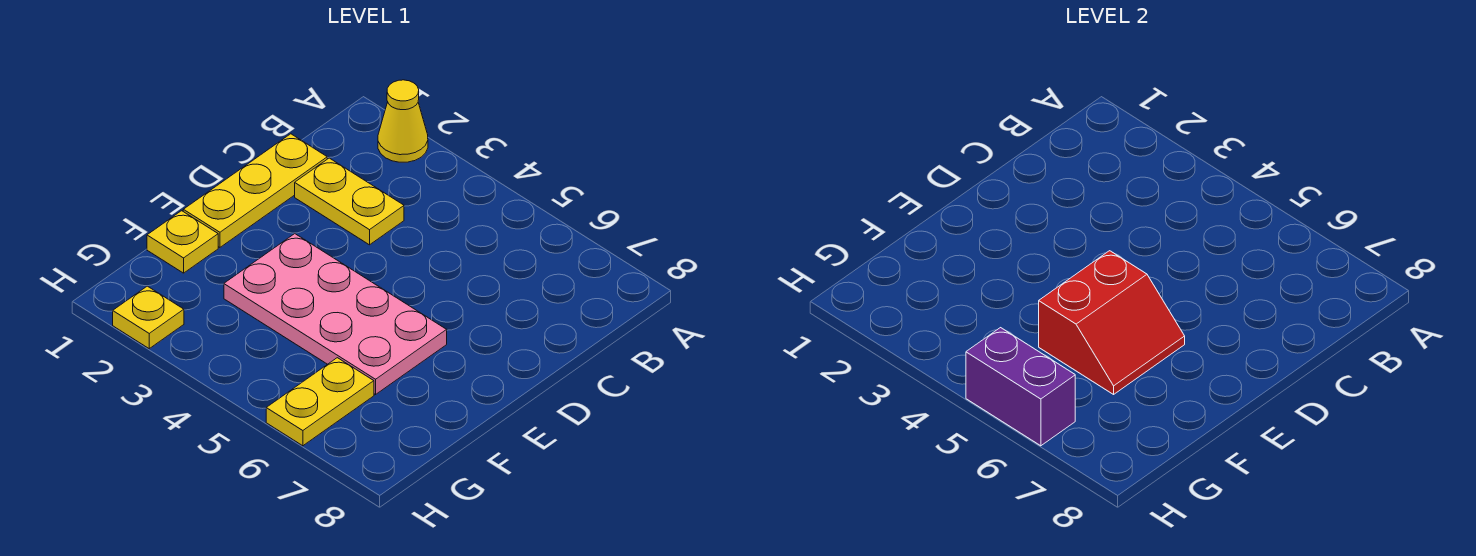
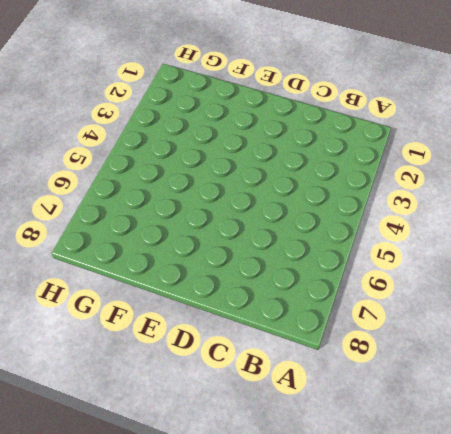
none -> yellow cone A2 level 1
none -> yellow plate C1:E1 level 1

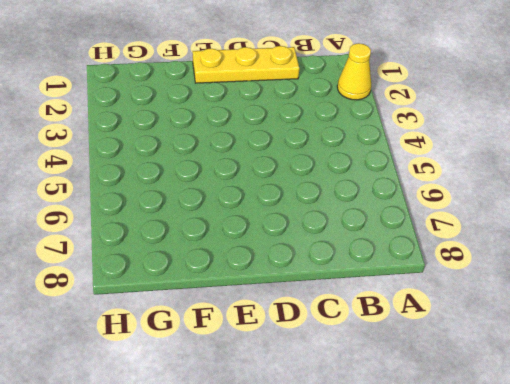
none -> yellow plate C2:C3 level 1
none -> pink plate E3:F6 level 1

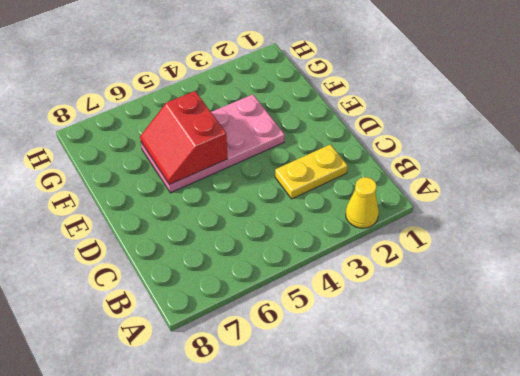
none -> yellow plate C1:E1 level 1
none -> yellow plate F1 level 1

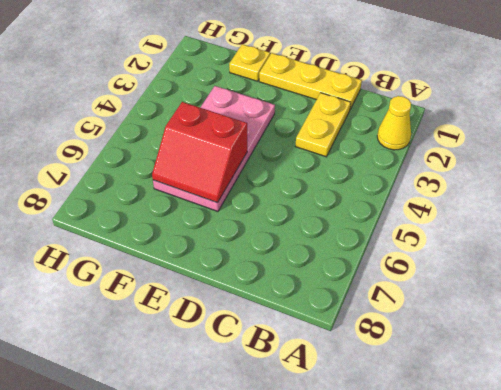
none -> yellow plate G6:H6 level 1
none -> yellow plate H2 level 1

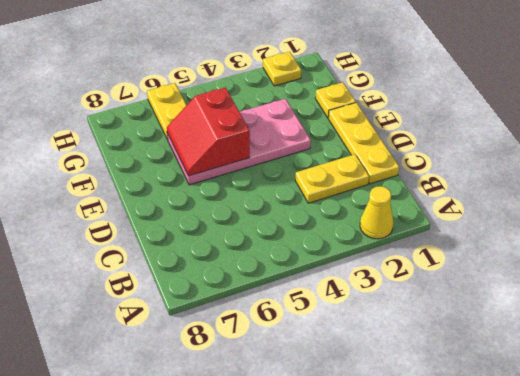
none -> purple brick H5:H6 level 2

